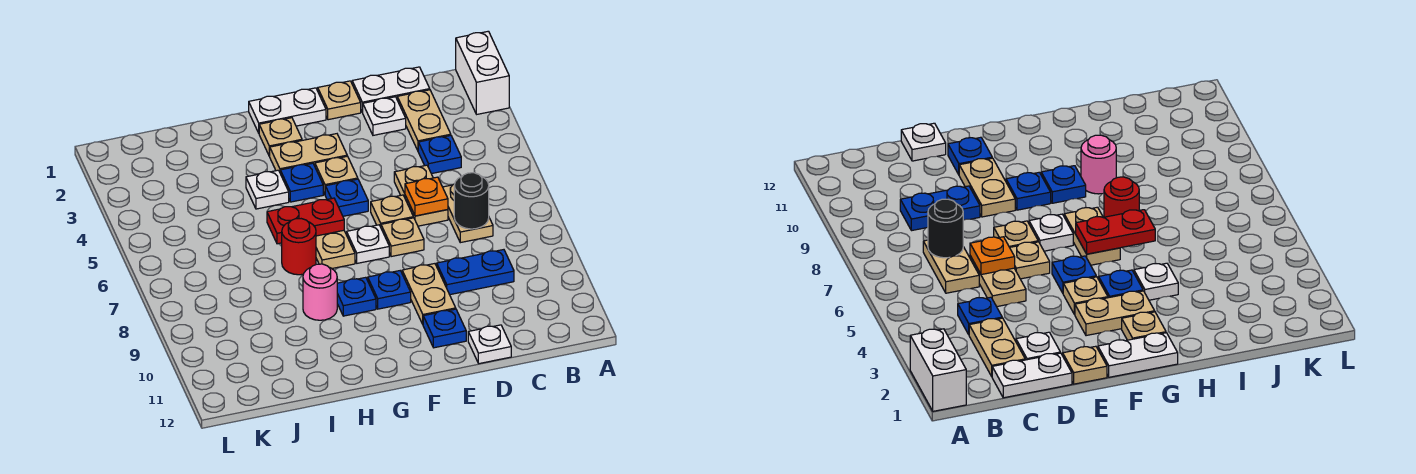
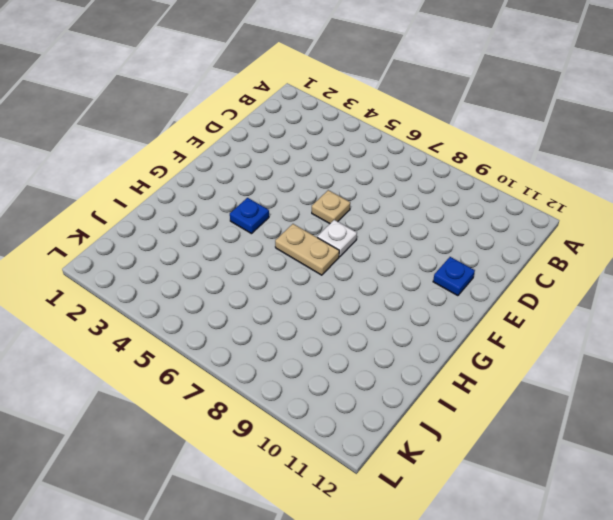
none -> white brick A1:A2 level 1
none -> white plate C1:D1 level 1
none -> tan plate C2:C3 level 1
none -> blue plate C4 level 1

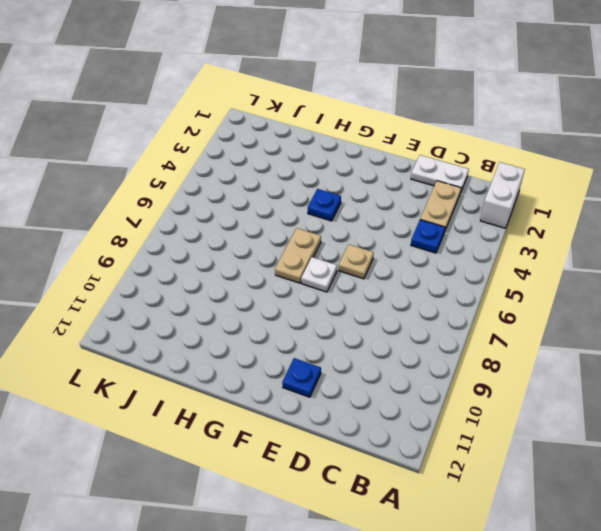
none -> tan plate C6:C7 level 1
none -> blue plate C9:D9 level 1
none -> white plate D2 level 1
none -> tan plate D5:D6 level 1

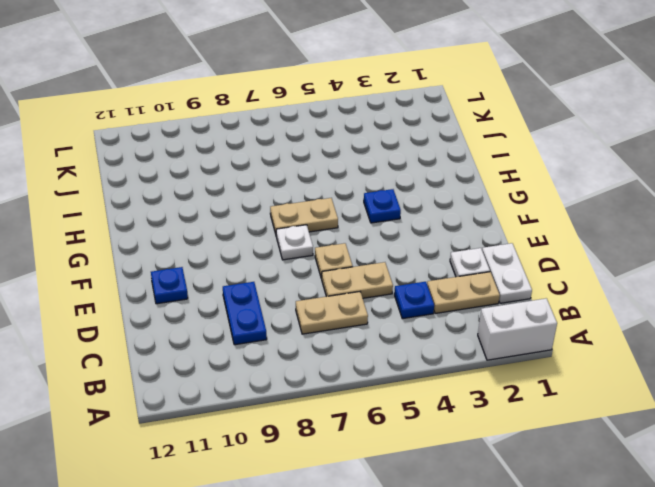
none -> white plate D12 level 1
none -> tan plate E1 level 1
none -> tan plate E7 level 1
none -> tan plate E9:E10 level 1

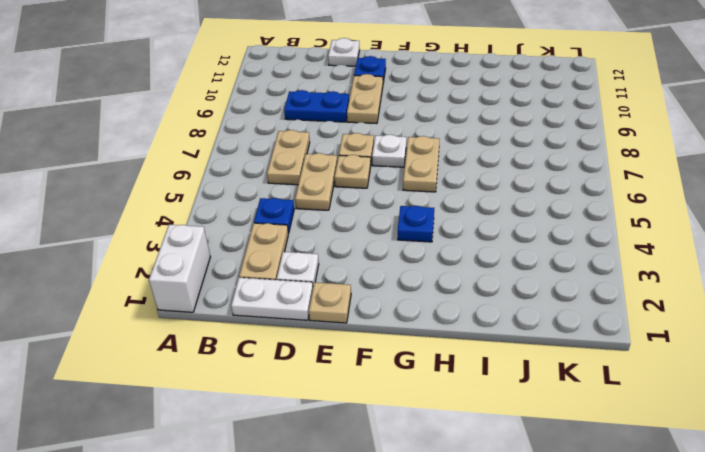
none -> white plate F1:G1 level 1
none -> tan plate F3:G3 level 1
none -> tan plate F4 level 1
none -> blue plate F5 level 1

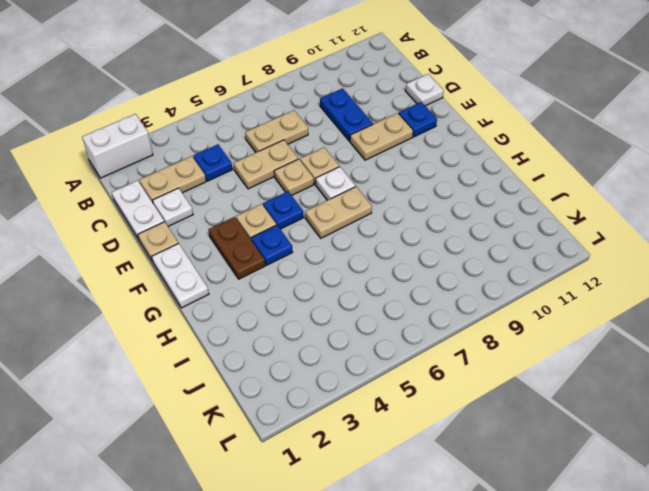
brown plate F3:G3 level 1 -> tan plate F3:G3 level 1
none -> blue plate F9 level 1
none -> tan plate G2 level 1
none -> blue plate G9 level 1
none -> white plate H4 level 1

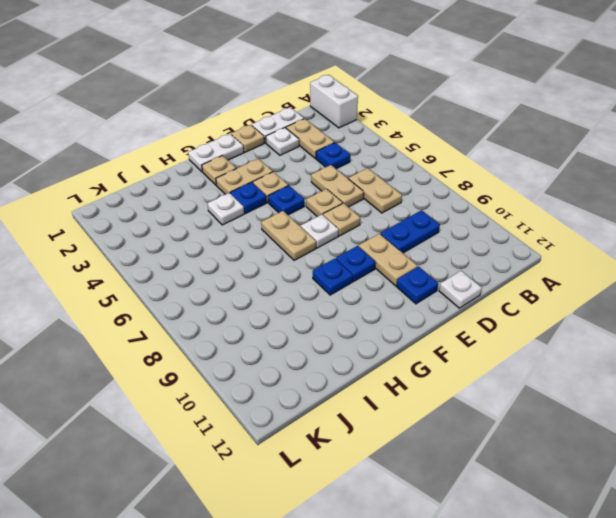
none -> red round brick H7 level 1
none -> pink round brick H9 level 1
none -> black round brick C7 level 2
none -> orange plate D6 level 2

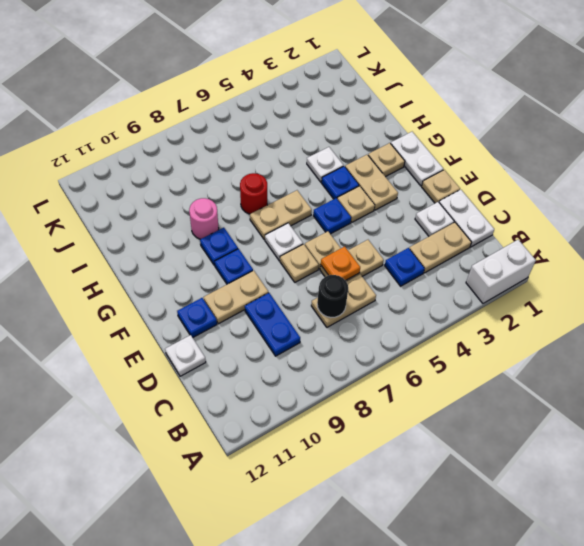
none -> red plate G6:H6 level 2

